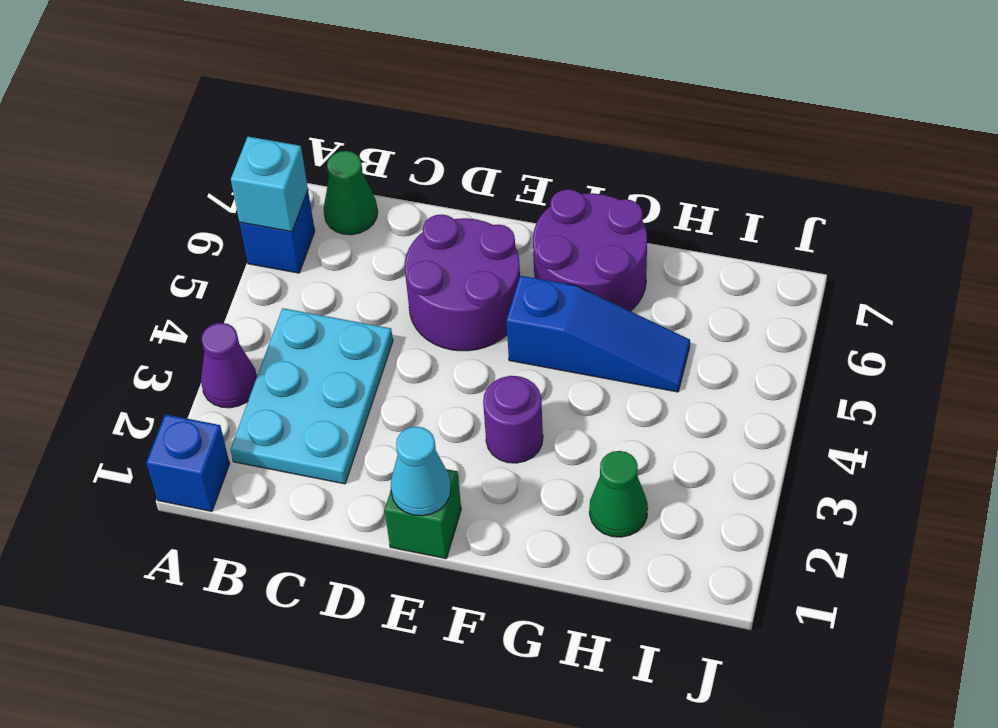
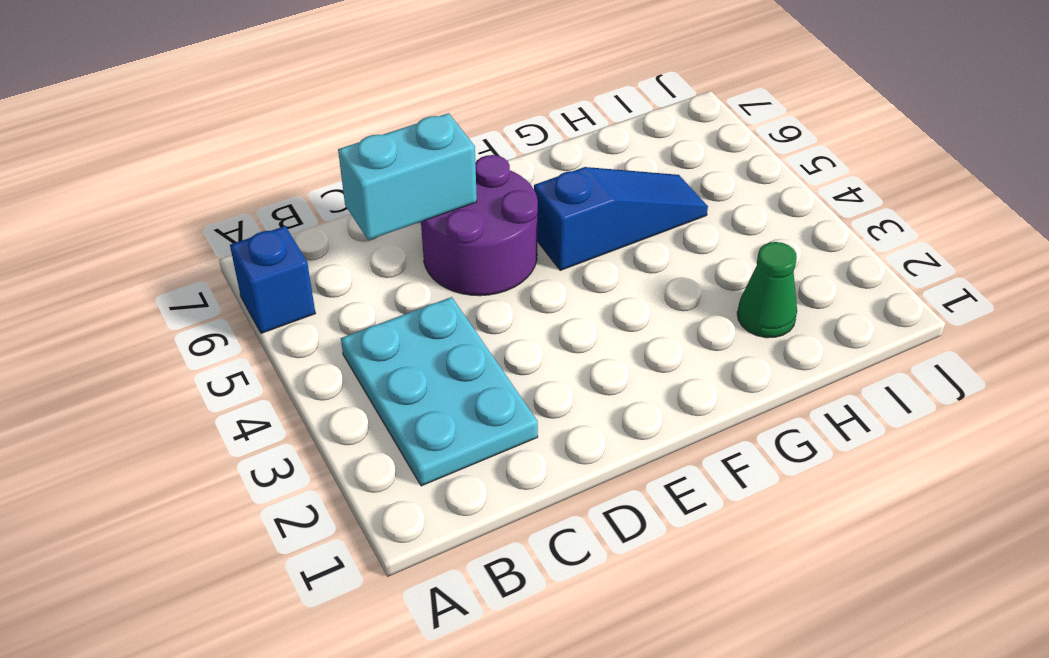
cyan brick C6:D6 level 2 -> none
none -> blue brick A1 level 1
none -> purple cone A3 level 1
none -> green cone B7 level 1

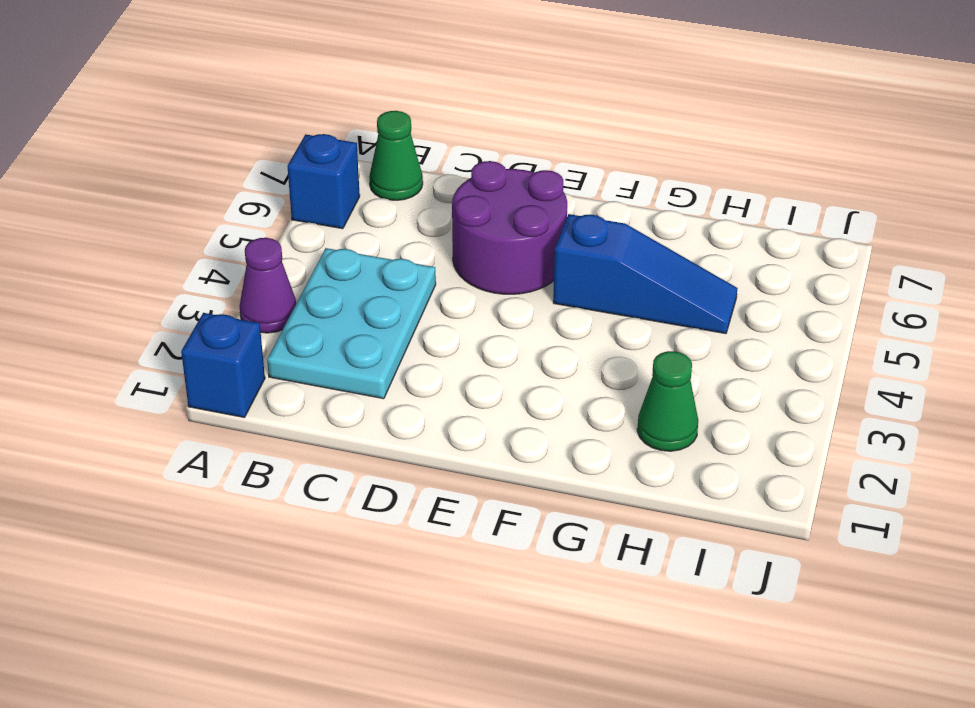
none -> green brick E1 level 1
none -> purple round brick F3 level 1
none -> purple round brick F6:G7 level 1

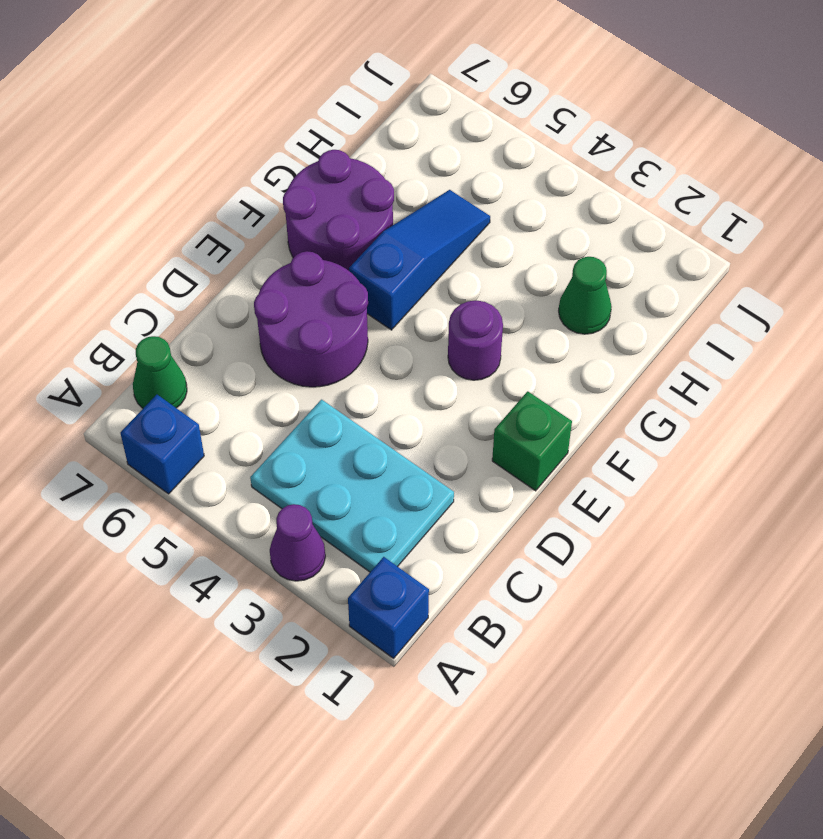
none -> cyan brick A6 level 2
none -> cyan cone E1 level 2

